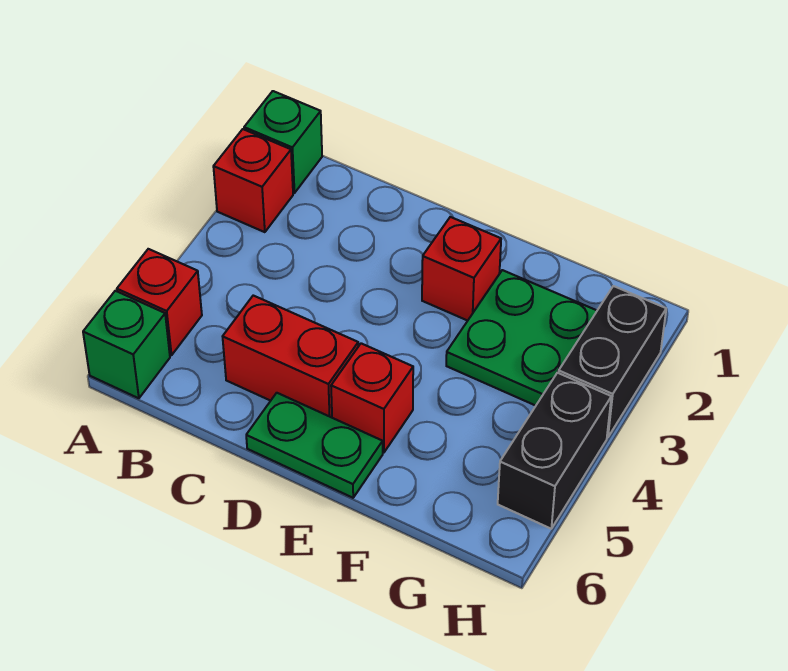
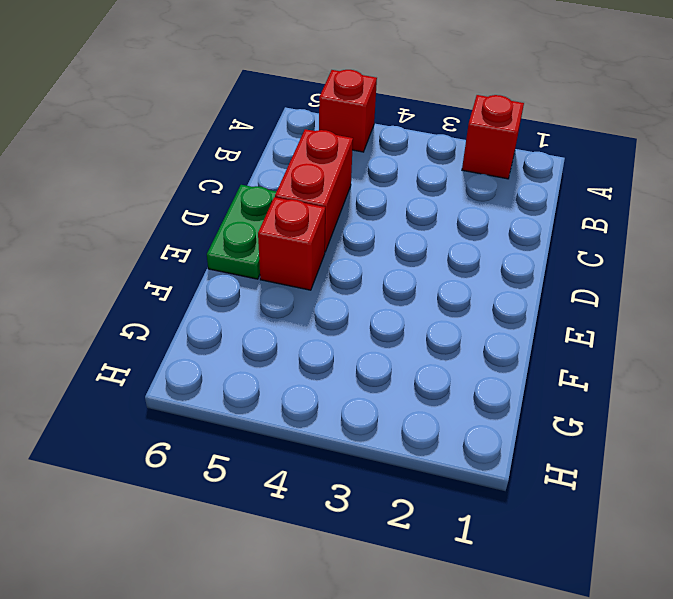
none -> green brick A1 level 1
none -> green brick A6 level 1

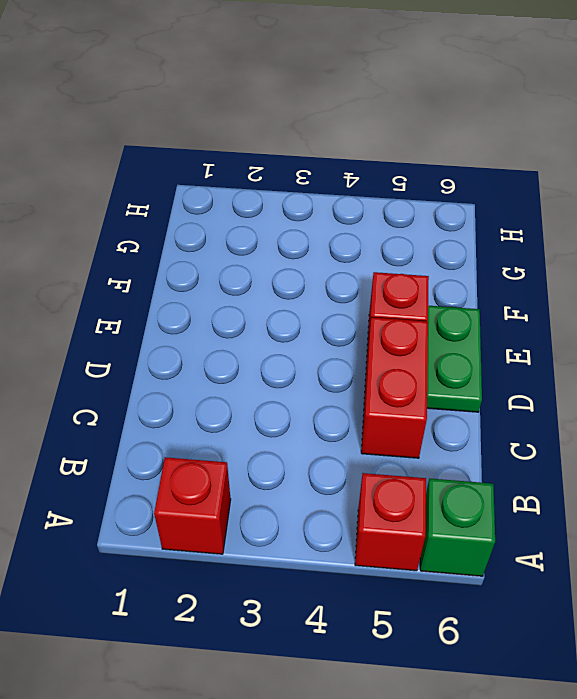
none -> green brick A1 level 1
none -> red brick E2 level 1

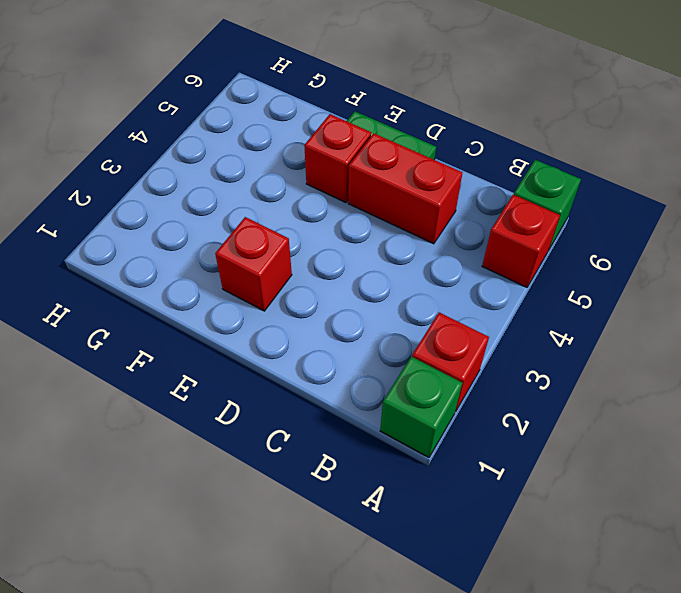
none -> green plate F2:G3 level 1
none -> black brick H2:H3 level 1

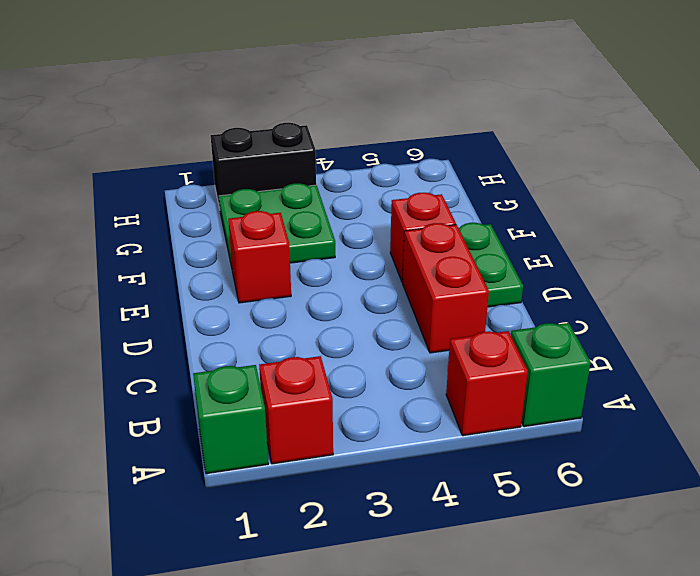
none -> black brick H4:H5 level 1

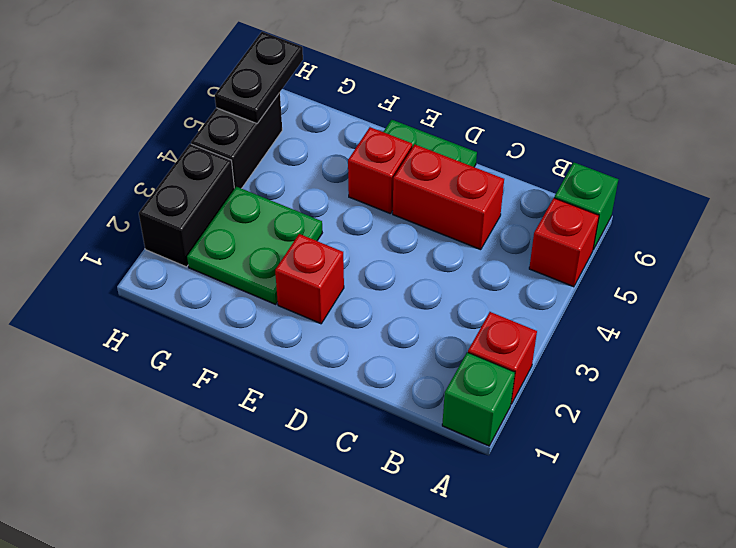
black plate H5:H6 level 2 -> none

